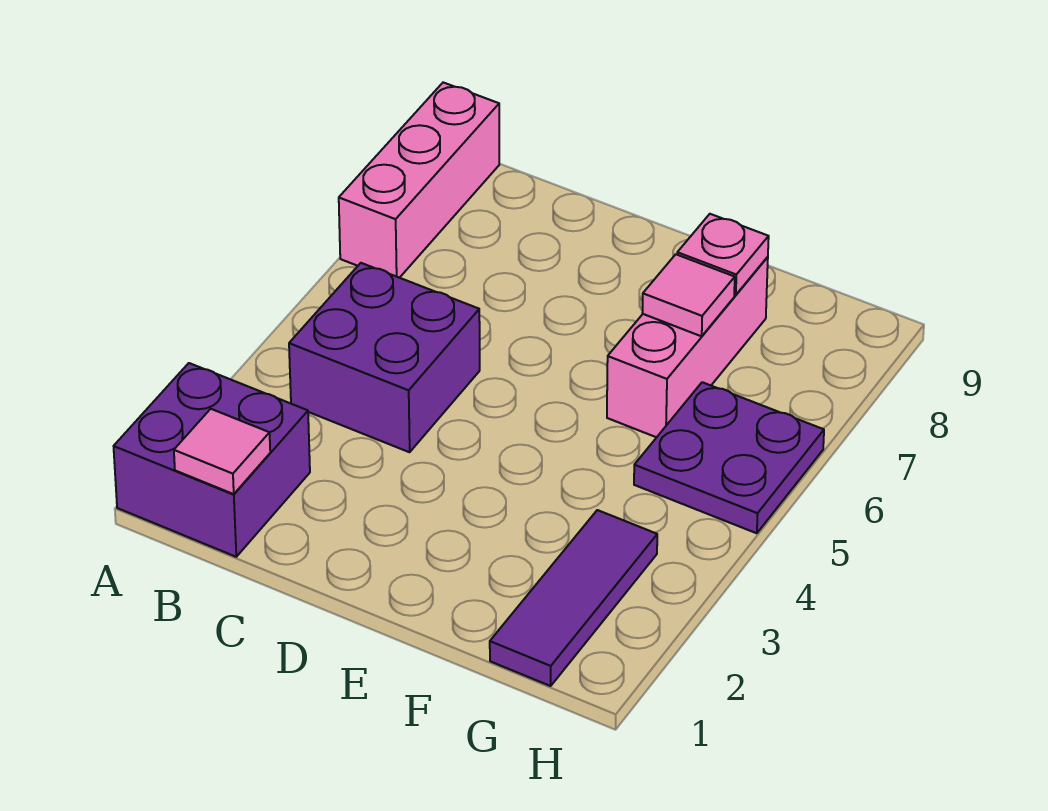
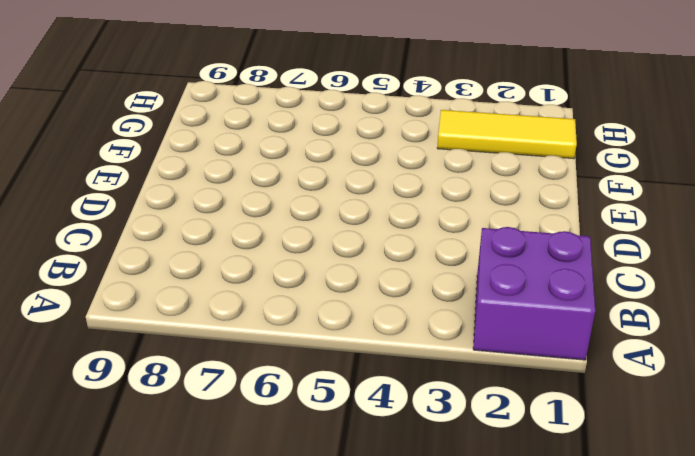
yellow tile G1:G3 level 1 -> purple tile G1:G3 level 1
none -> pink brick A7:A9 level 1
none -> purple brick B4:C5 level 1

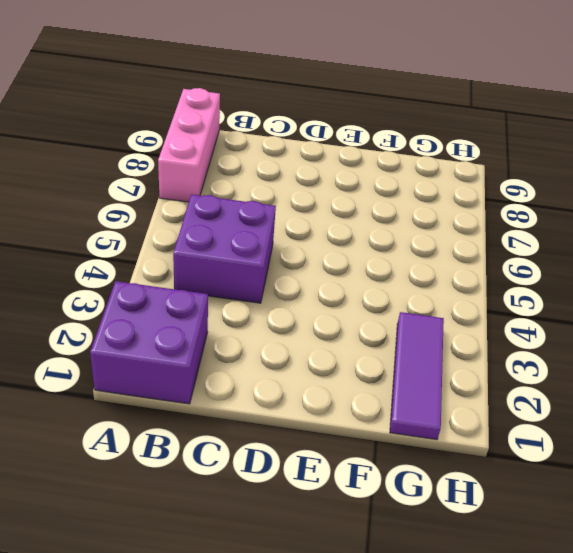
none -> pink brick F6:F8 level 1
none -> purple plate G5:H6 level 1

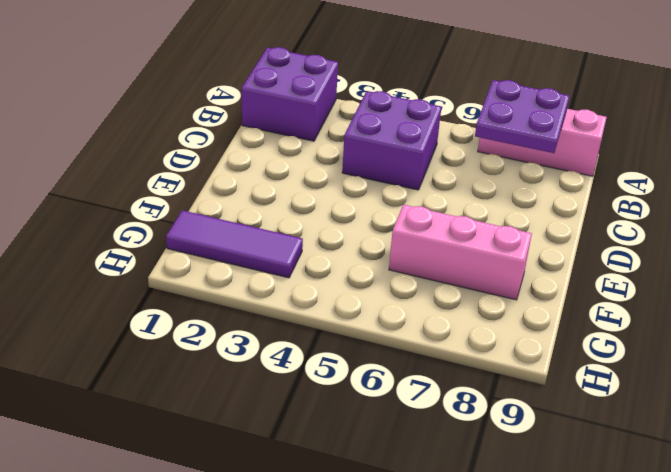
purple plate A7:B8 level 2 -> purple plate G5:H6 level 1
none -> pink tile B1 level 2
none -> pink tile F7 level 2

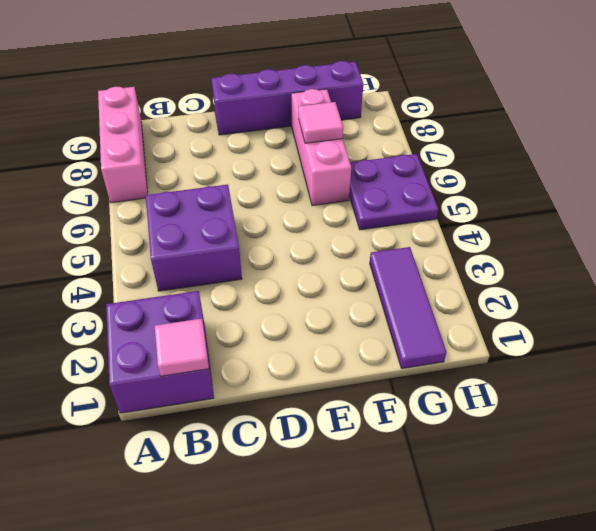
purple brick D9:G9 level 1 -> none
none -> pink plate F8 level 2

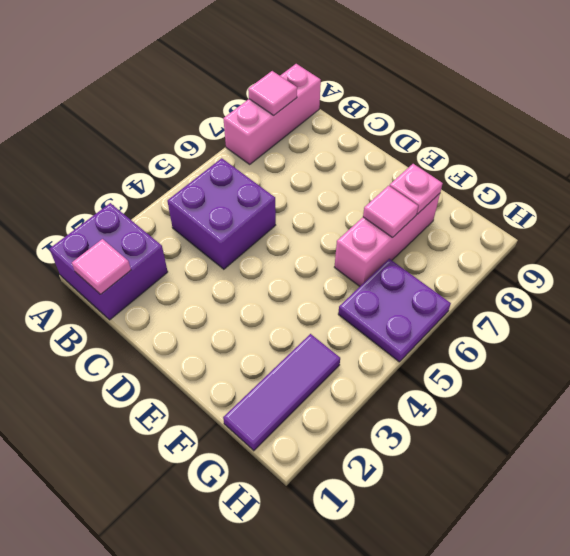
pink tile A8 level 2 -> none

